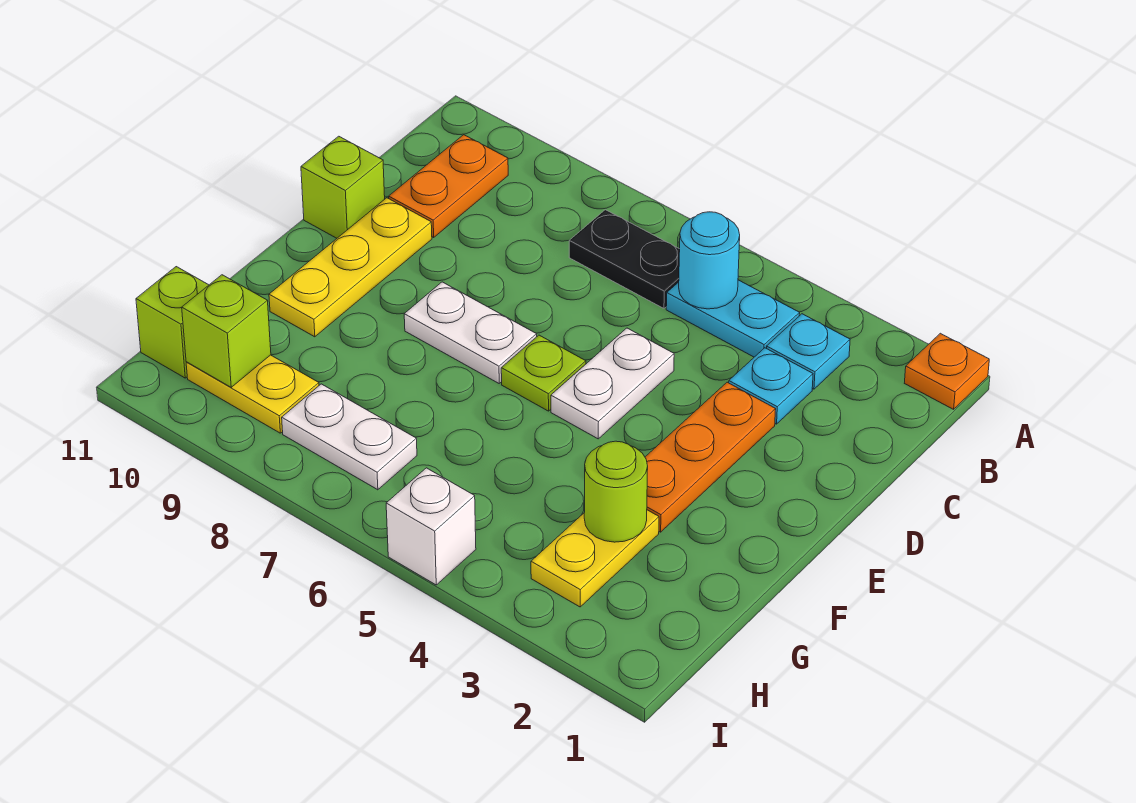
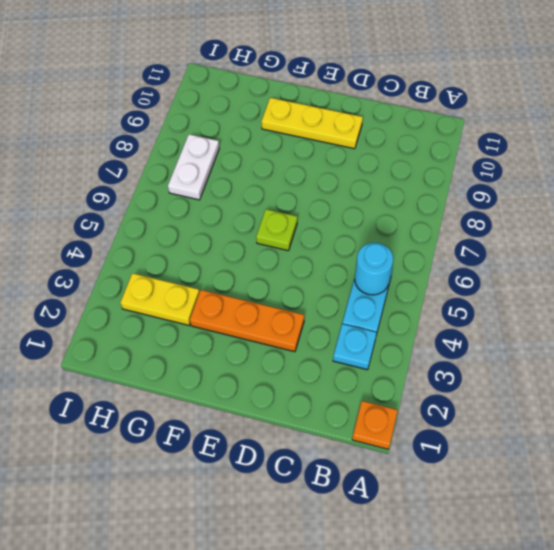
none -> black plate B6:B7 level 1
none -> orange plate B10:C10 level 1
none -> cyan plate C3 level 1

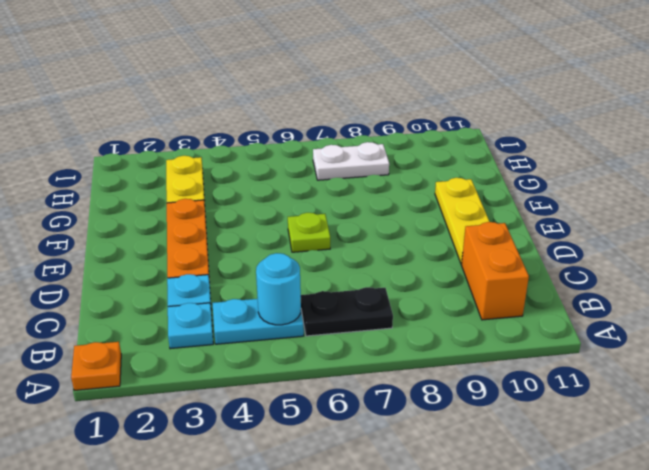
orange brick B10:C10 level 1 -> orange plate B10:C10 level 1
none -> white plate D5:E5 level 1
none -> lime brick D11 level 1
none -> white plate E7:E8 level 1

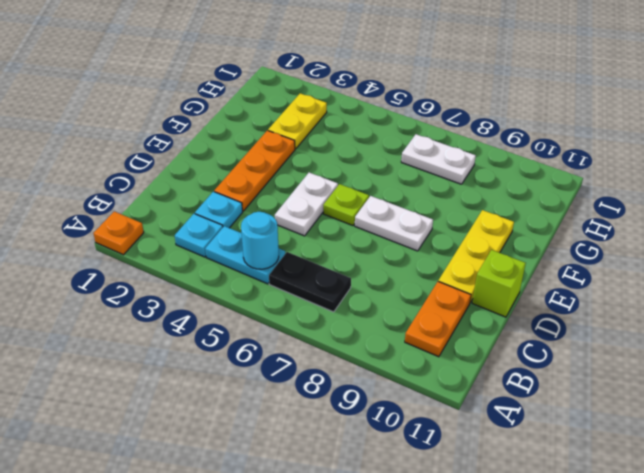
none -> yellow plate H9:H10 level 1
none -> lime brick H11 level 1
none -> white brick I5 level 1

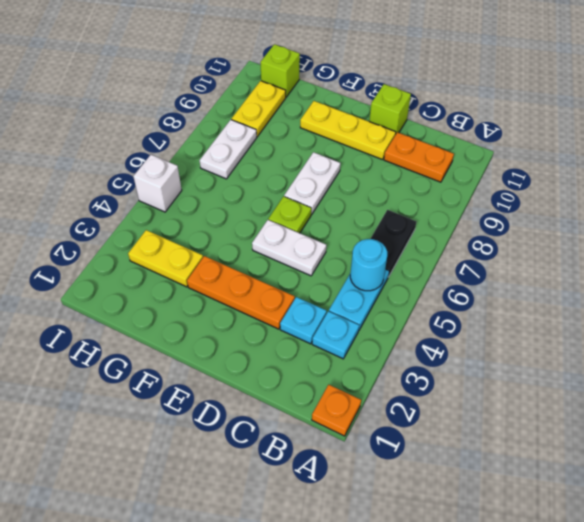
none -> lime round brick G3 level 2
none -> lime brick H10 level 2

